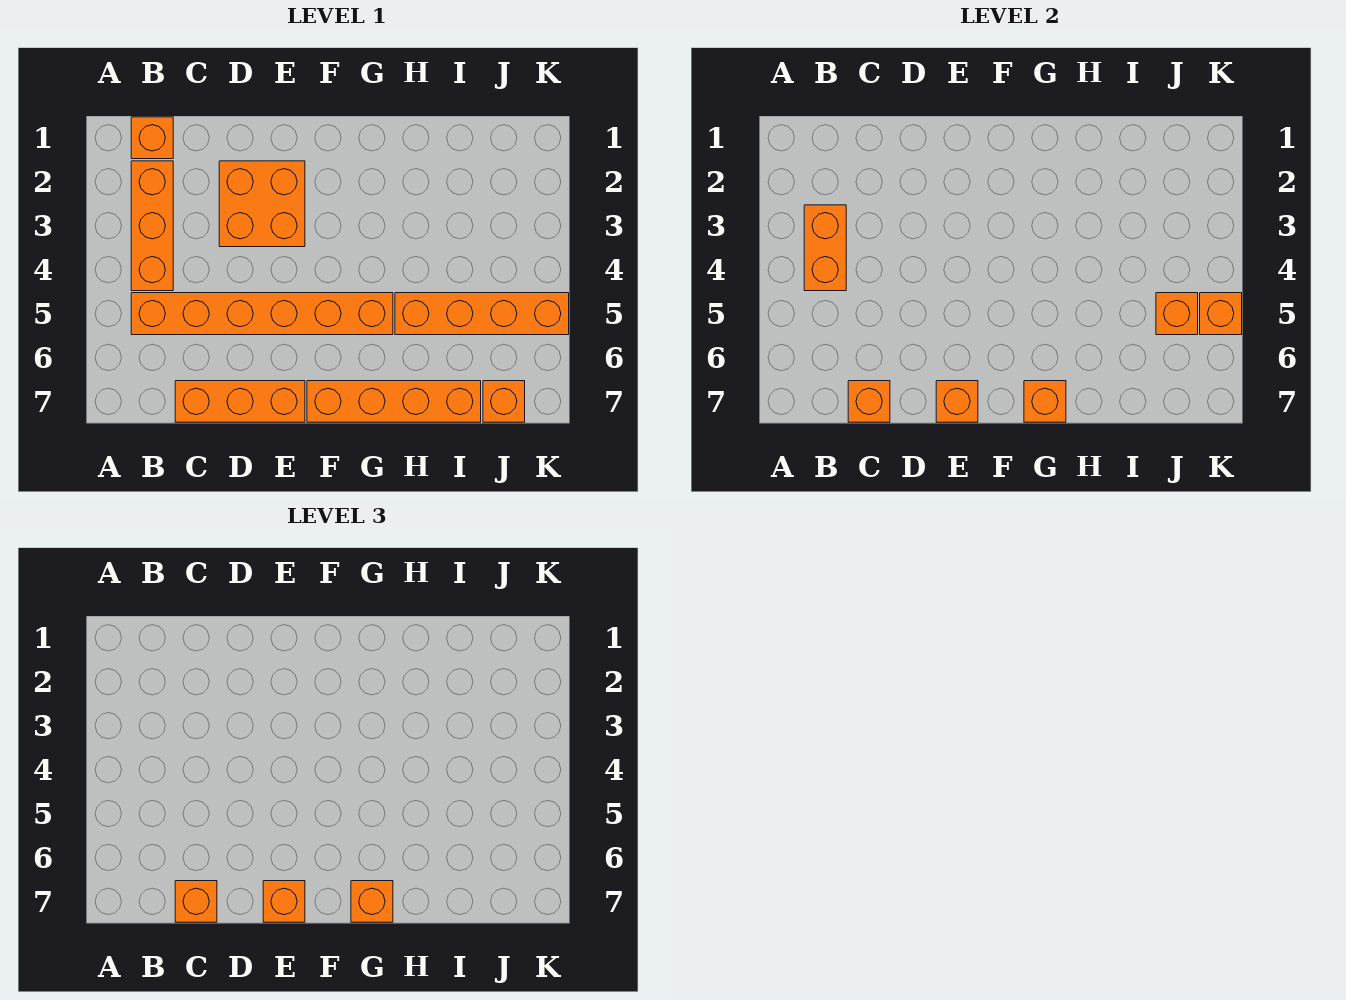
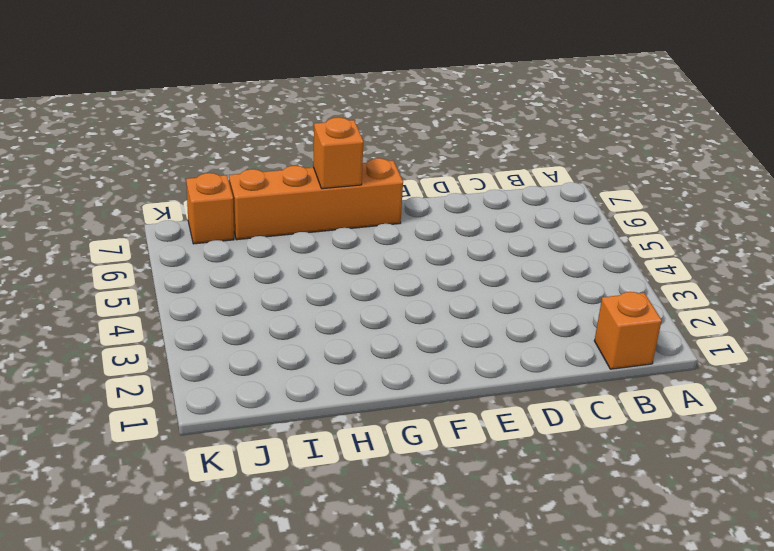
none -> orange brick B2:B4 level 1
none -> orange brick B5:G5 level 1
none -> orange brick C7:E7 level 1

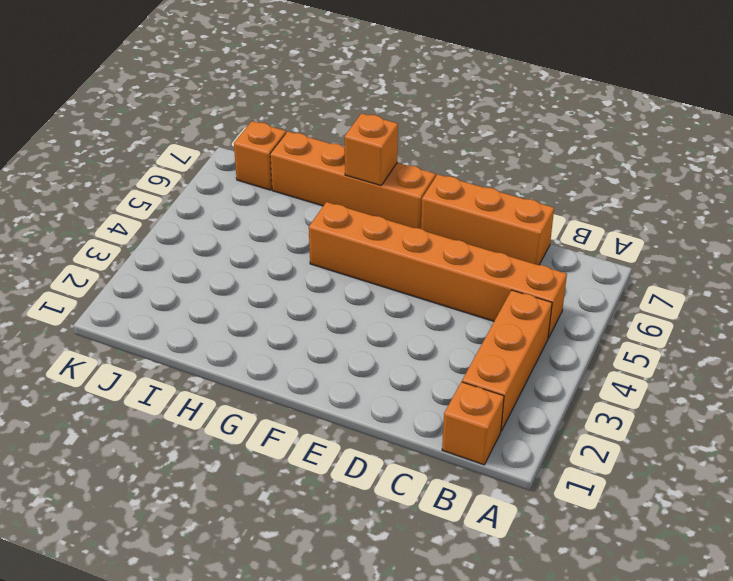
none -> orange brick D2:E3 level 1
none -> orange brick H5:K5 level 1
none -> orange brick B3:B4 level 2

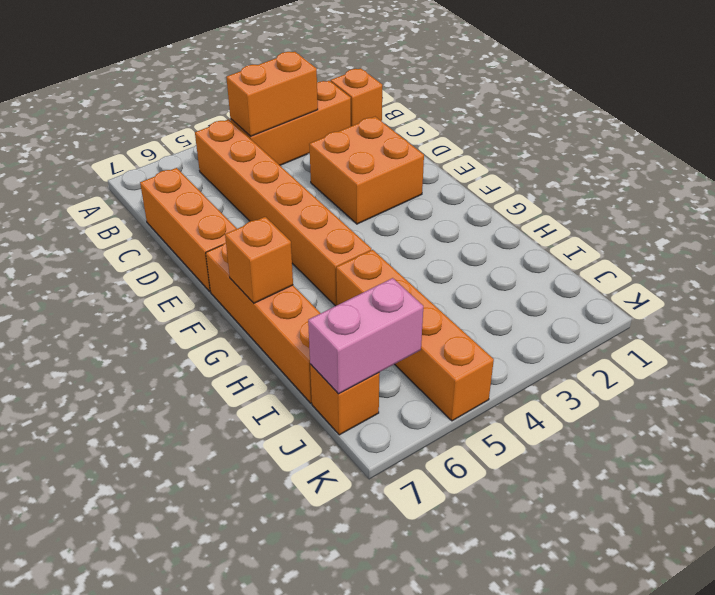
pink brick J6:J7 level 2 -> none
none -> orange brick C7 level 2
none -> orange brick E7 level 2
none -> orange brick J5 level 2

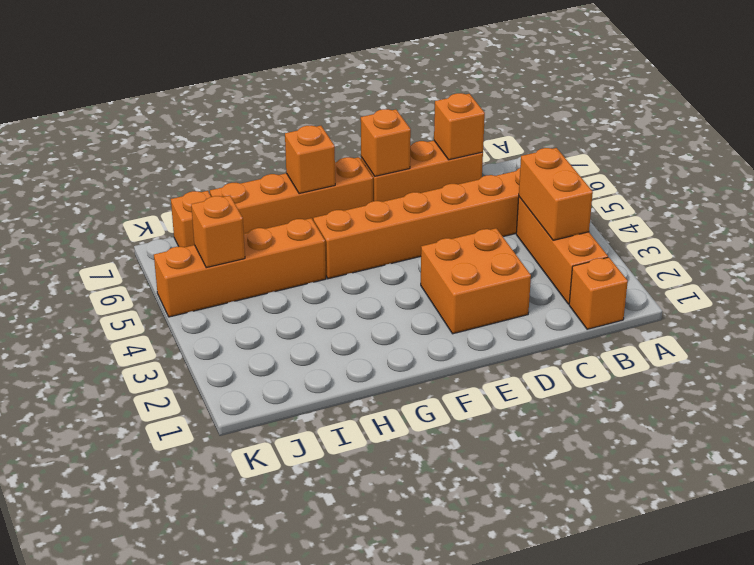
none -> orange brick K5 level 2
none -> orange brick C7 level 3
none -> orange brick E7 level 3

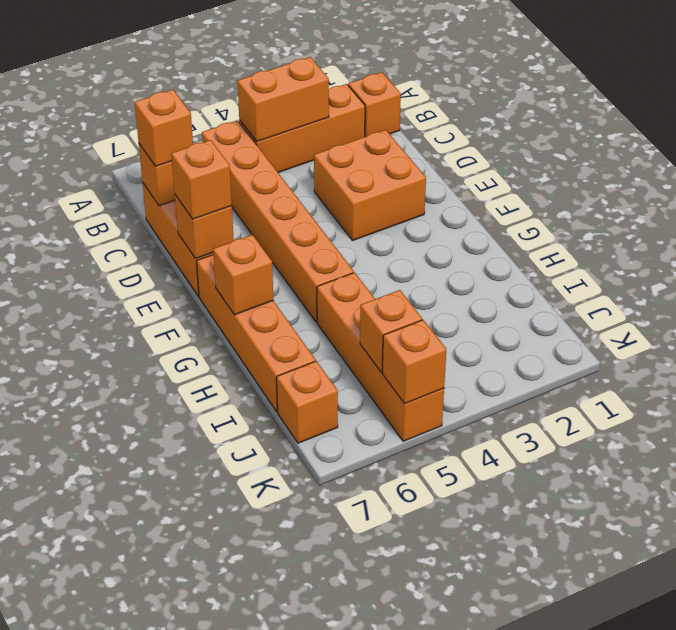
none -> orange brick G7 level 3

